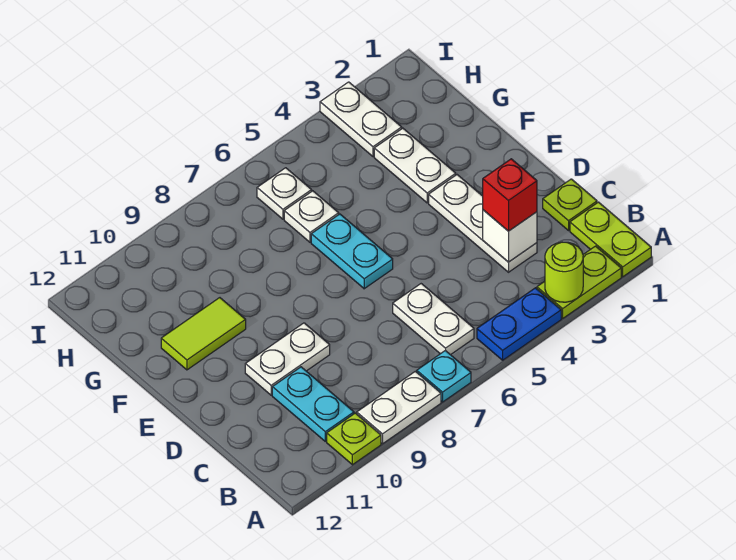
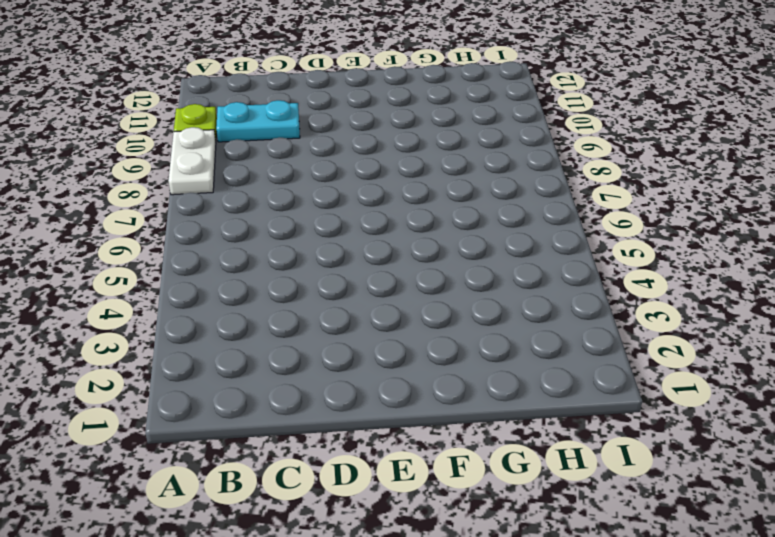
none -> lime plate A1:B1 level 1
none -> lime plate A2:A3 level 1
none -> blue plate A4:A5 level 1

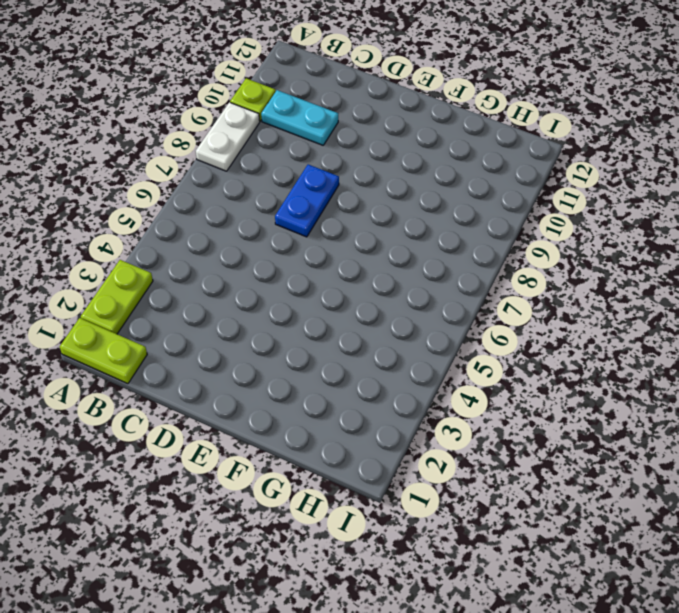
blue plate D7:D8 level 1 -> blue plate A4:A5 level 1
none -> cyan plate A7 level 1
none -> white plate B6:C6 level 1
none -> lime plate C1 level 1

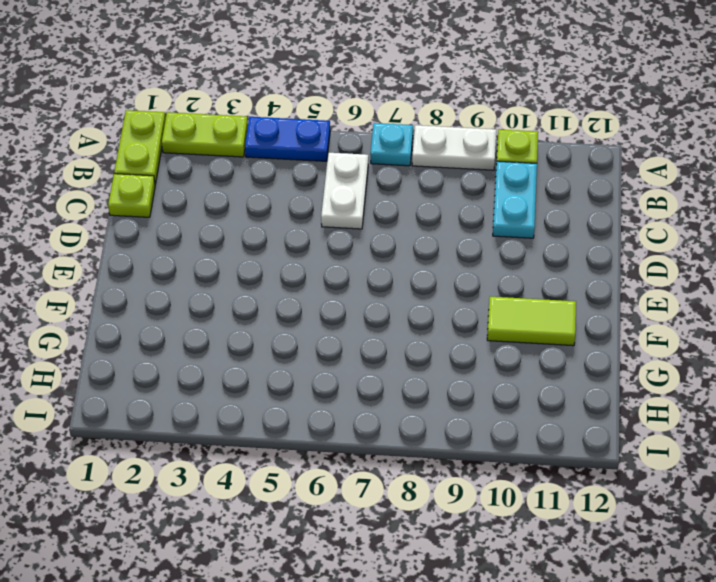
none -> white plate C3:E3 level 1
none -> white plate D9:D10 level 1
none -> cyan plate E6:F6 level 1

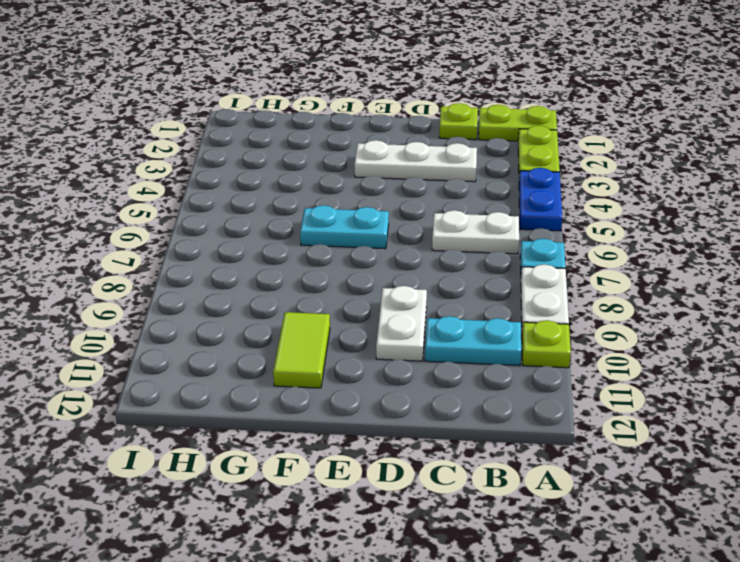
none -> white plate F3:G3 level 1
none -> white plate G6 level 1
none -> white plate H3:I3 level 1

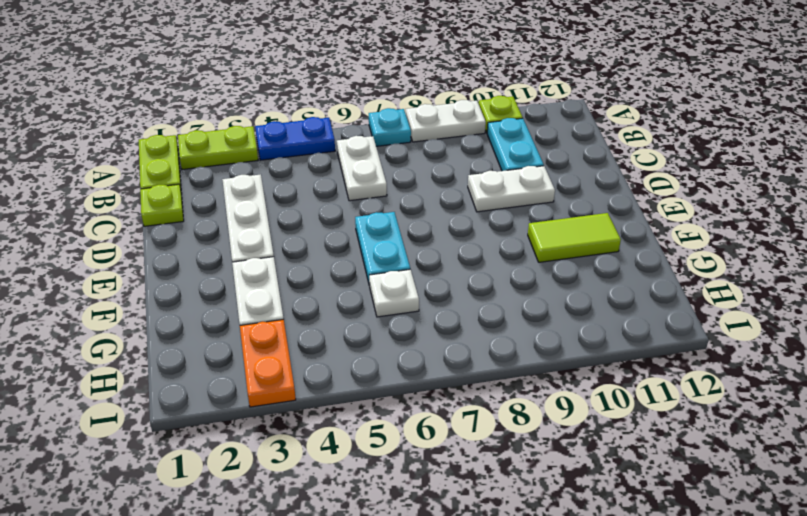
orange plate H3:I3 level 1 -> white plate H3:I3 level 1
none -> white plate H6 level 1
none -> lime round brick A3 level 2
none -> white brick C3 level 2

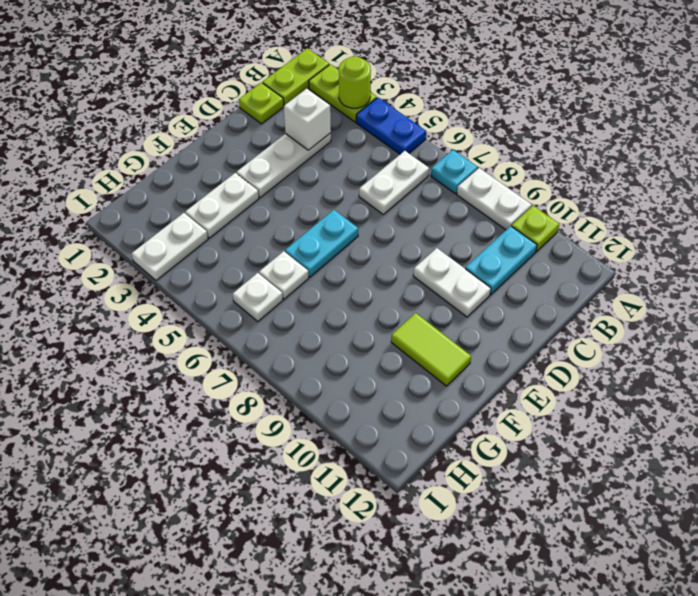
none -> red brick C3 level 3

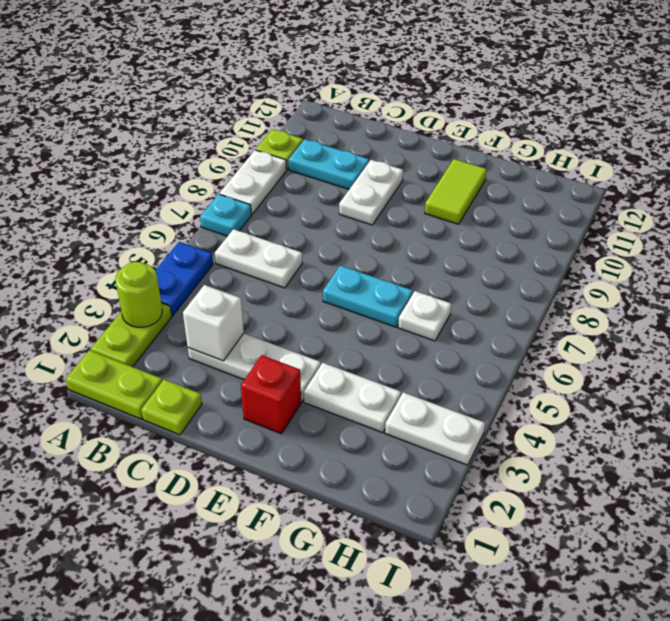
red brick E2 level 1 -> red brick C3 level 3
none -> white plate H6 level 1

